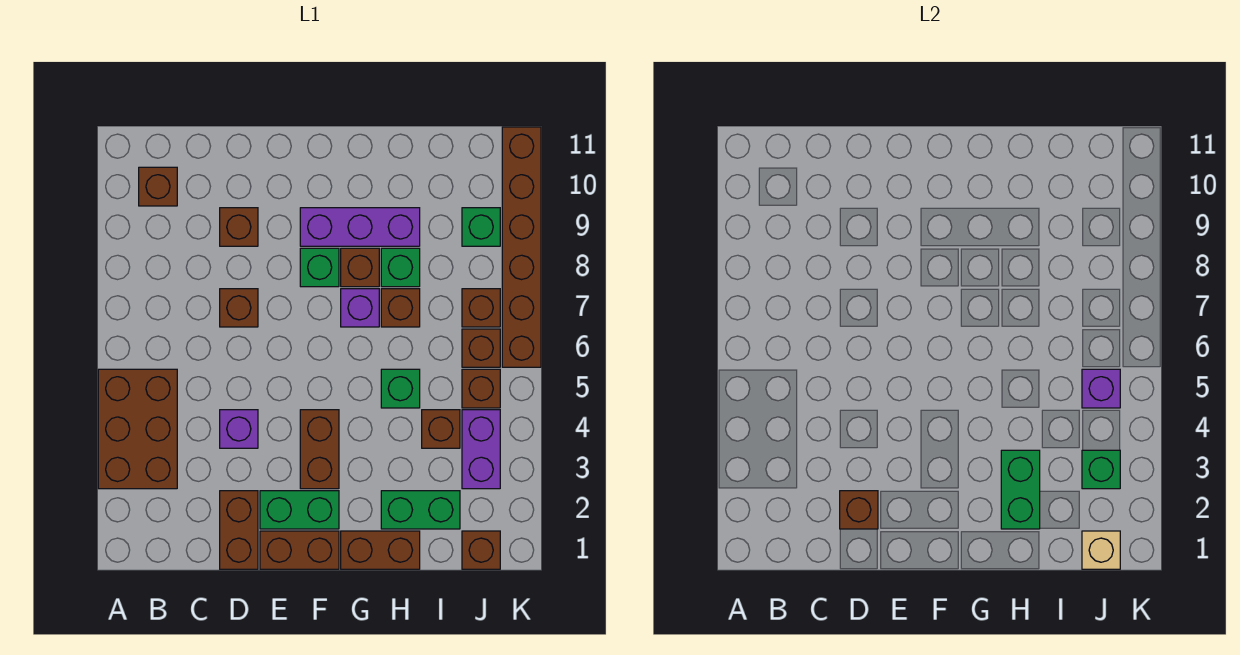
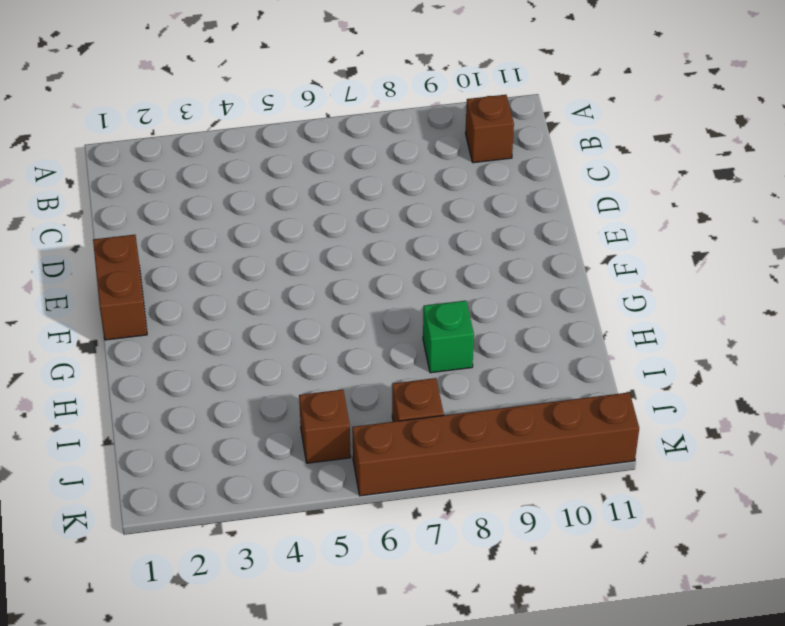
none -> brown brick A3:B5 level 1
none -> brown brick D1:D2 level 1
none -> purple brick D4 level 1
none -> brown brick D7 level 1

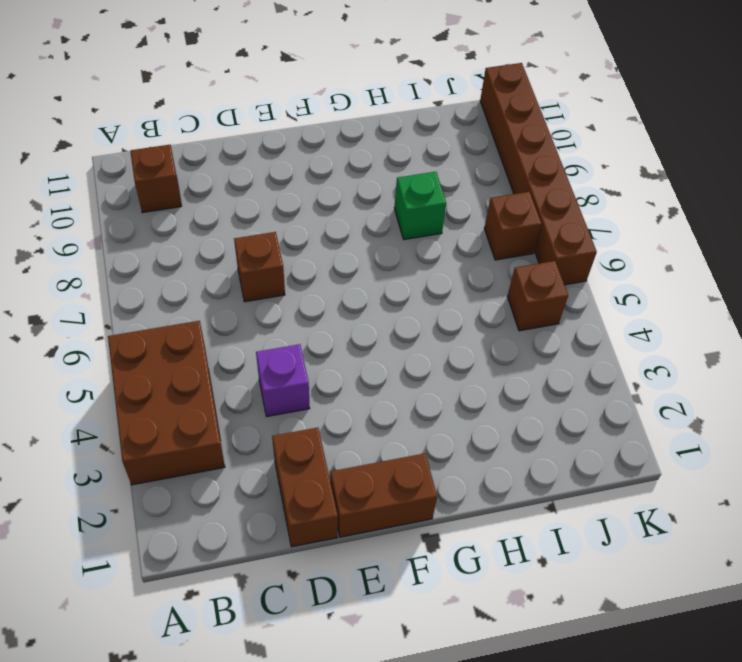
none -> brown brick D9 level 1
none -> green brick E2:F2 level 1
none -> brown brick F3:F4 level 1
none -> green brick F8 level 1

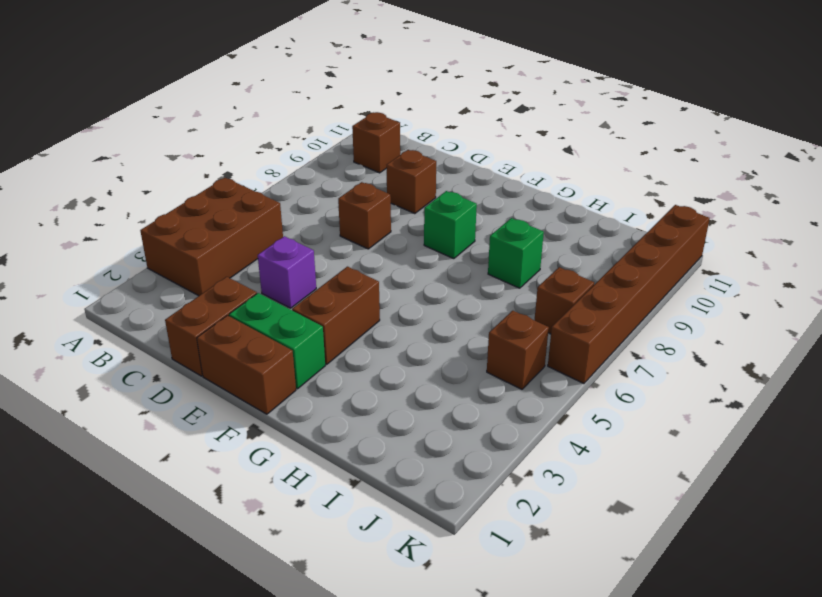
none -> purple brick F9:H9 level 1
none -> brown brick G1:H1 level 1
none -> purple brick G7 level 1
none -> brown brick G8 level 1

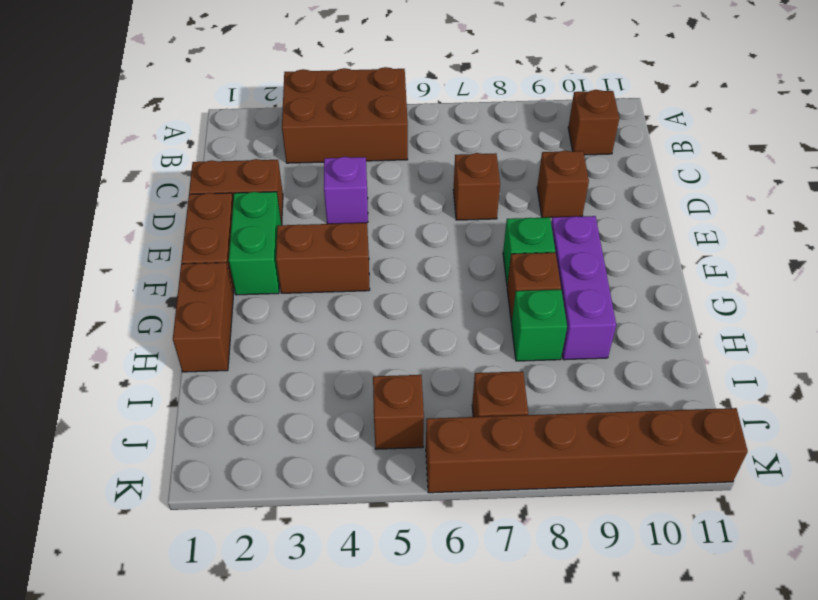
none -> purple brick G7 level 1
none -> green brick H2:I2 level 1
none -> green brick H5 level 1
none -> brown brick H7 level 1

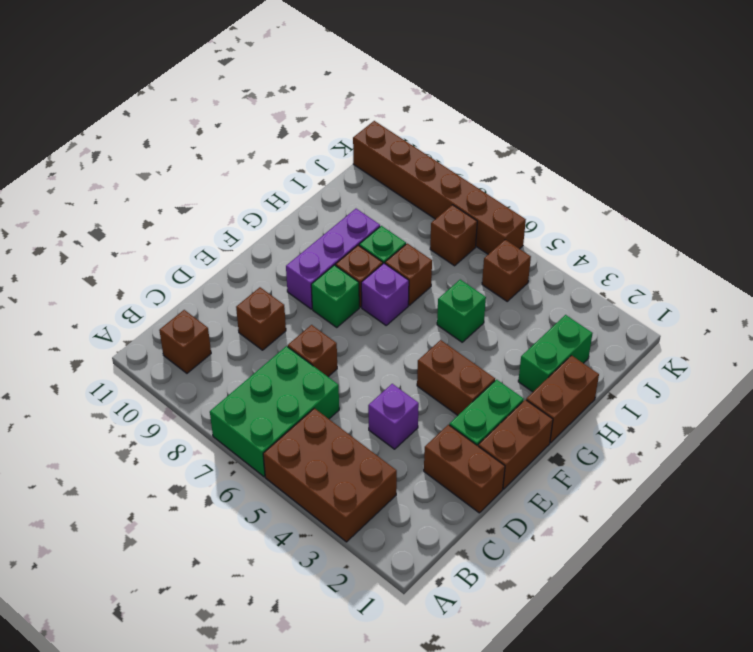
green brick A6:C7 level 1 -> none
none -> brown brick I4 level 1
none -> brown brick J1 level 1
none -> purple brick J3:J4 level 1
none -> brown brick J6 level 1

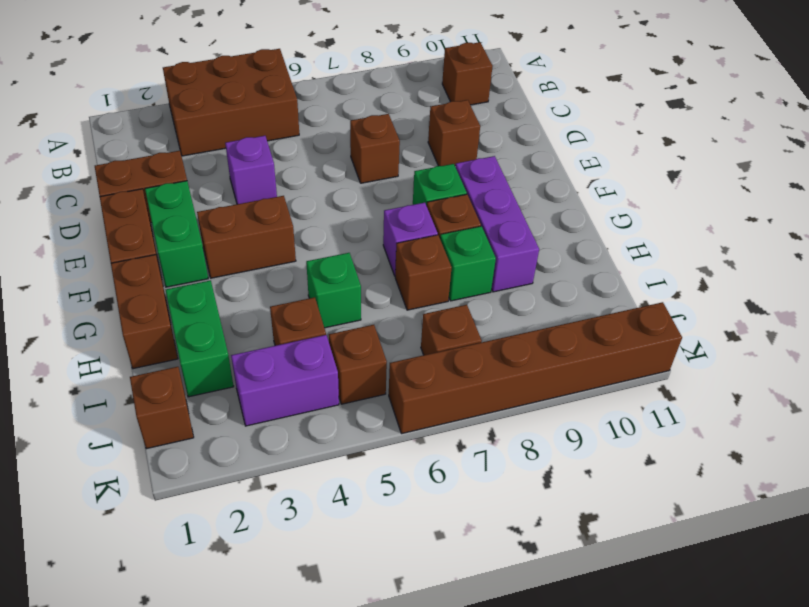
none -> brown brick J6 level 1
none -> green brick J9 level 1
none -> brown brick D2 level 2
none -> green brick H2:H3 level 2

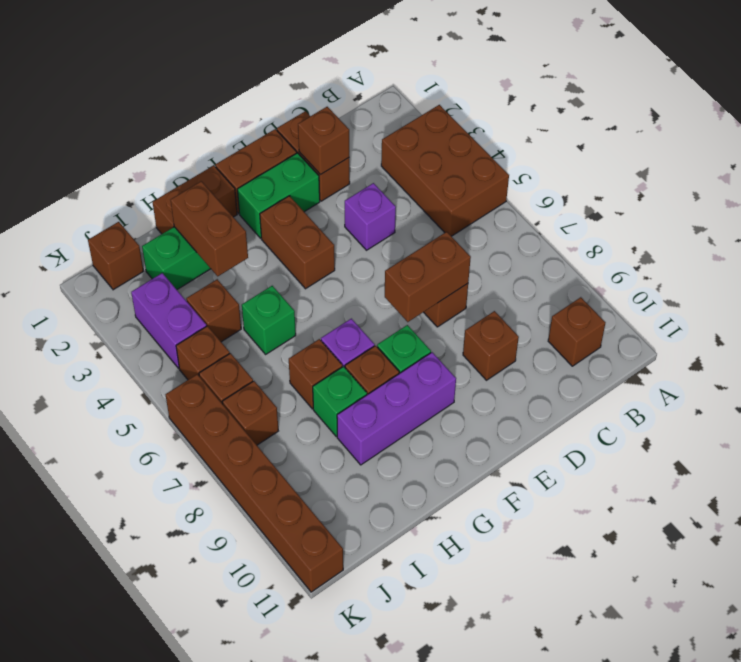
brown brick D7:E7 level 2 -> none
brown brick H2:H3 level 2 -> green brick H2:H3 level 2
none -> green brick J9 level 1
none -> tan brick J1 level 2
none -> green brick J3 level 2
none -> purple brick J5 level 2

